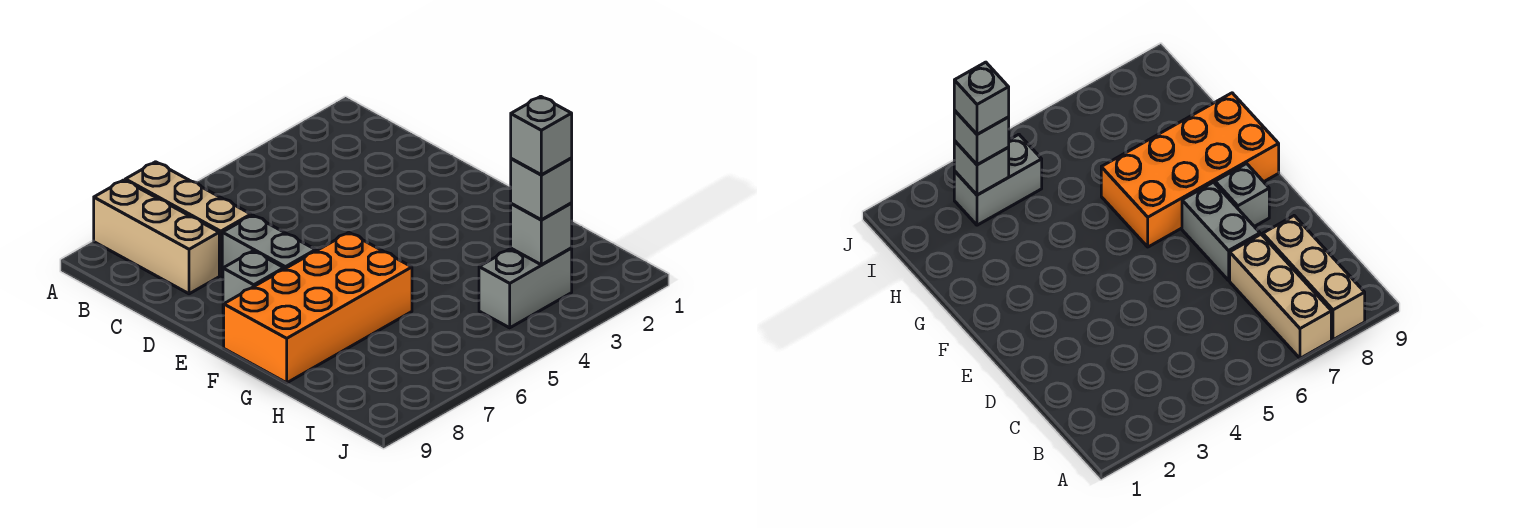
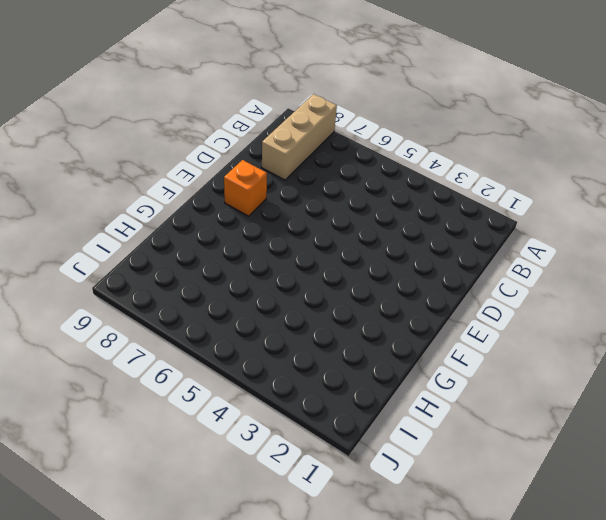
orange brick E8 level 1 -> grey brick E8 level 1
none -> tan brick A7:C7 level 1
none -> grey brick D7:E7 level 1

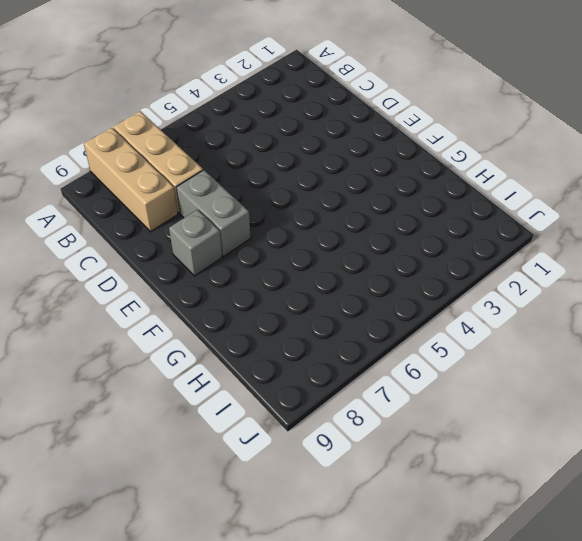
none -> orange brick F6:G9 level 1
none -> grey brick I3:I4 level 1

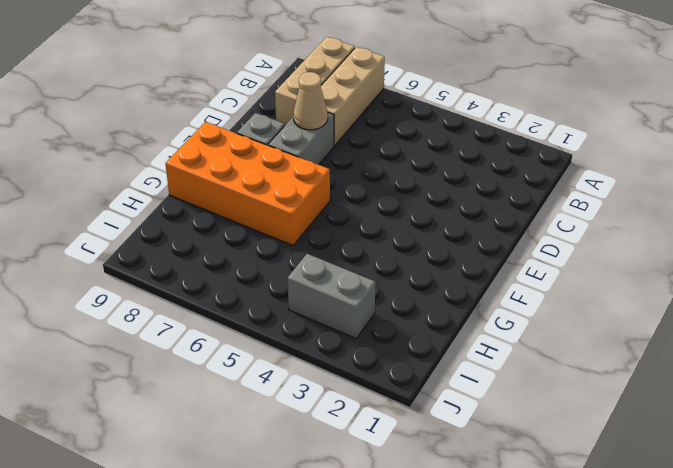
tan cone D7 level 2 -> none
none -> grey brick I3 level 2
none -> grey brick I3 level 3

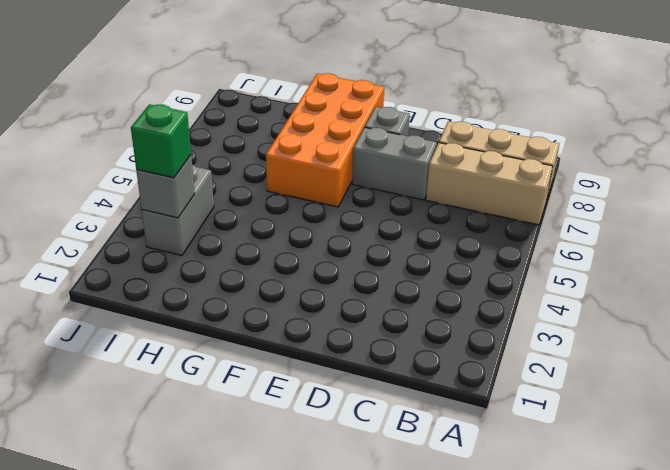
green brick I3 level 3 -> grey brick I3 level 3
none -> grey brick I3 level 4

